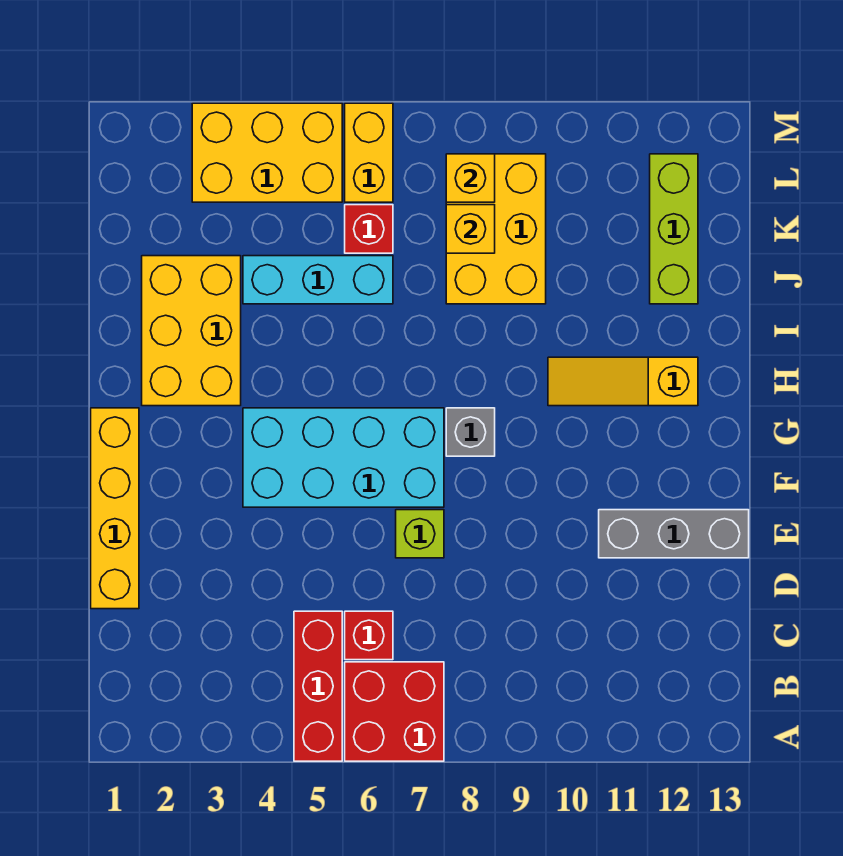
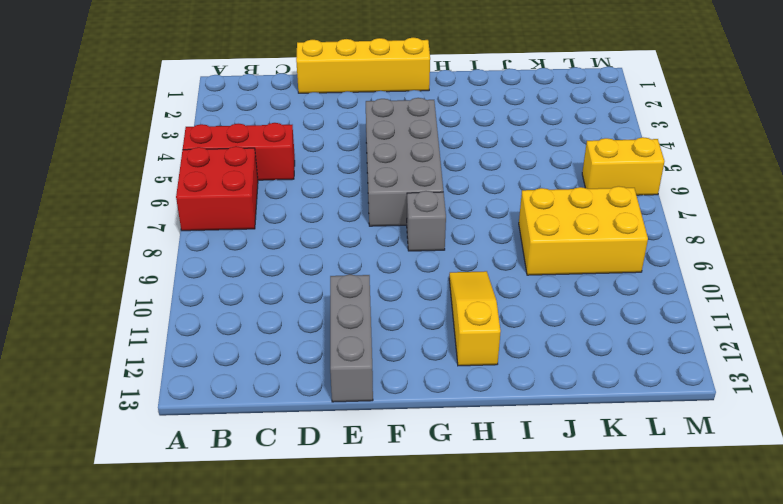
grey brick F4:G7 level 1 -> cyan brick F4:G7 level 1
none -> red brick C6 level 1
none -> lime brick E7 level 1
none -> yellow brick H2:J3 level 1

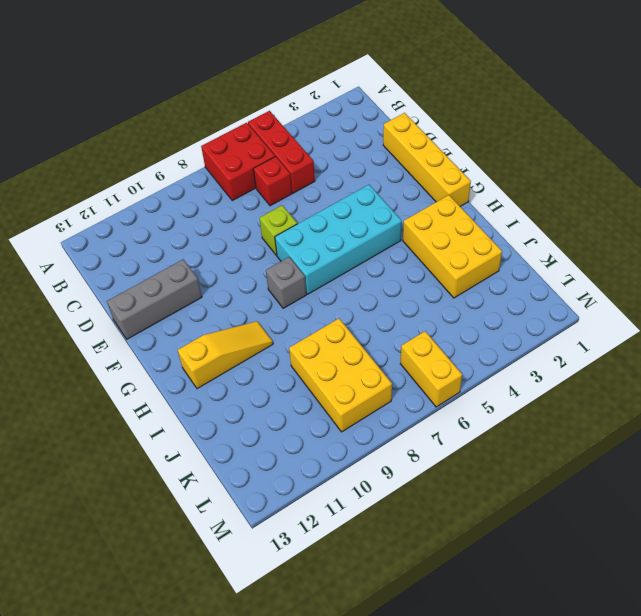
none -> cyan brick J4:J6 level 1
none -> lime brick J12:L12 level 1
none -> red brick K6 level 1

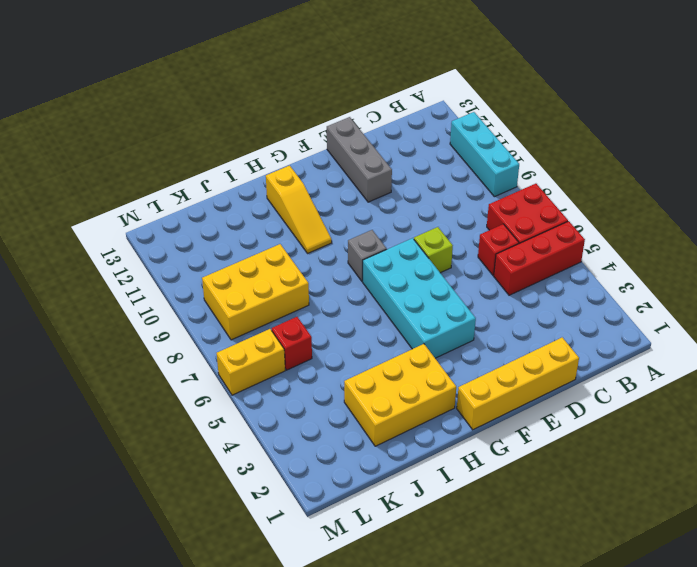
cyan brick A9:A11 level 1 -> cyan brick J4:J6 level 1
none -> lime brick J12:L12 level 1
none -> yellow brick L3:M5 level 1
none -> yellow brick K8 level 2

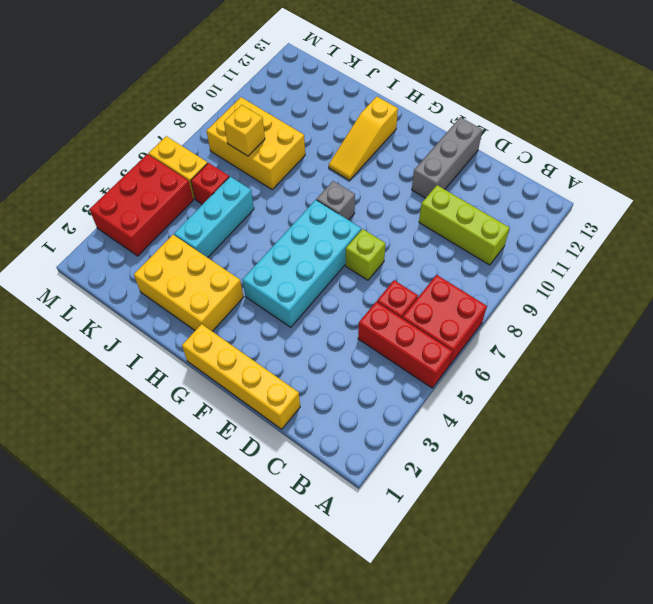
lime brick B10:D10 level 1 -> lime brick J12:L12 level 1
red brick L3:M5 level 1 -> yellow brick L3:M5 level 1
none -> yellow brick L8 level 2

